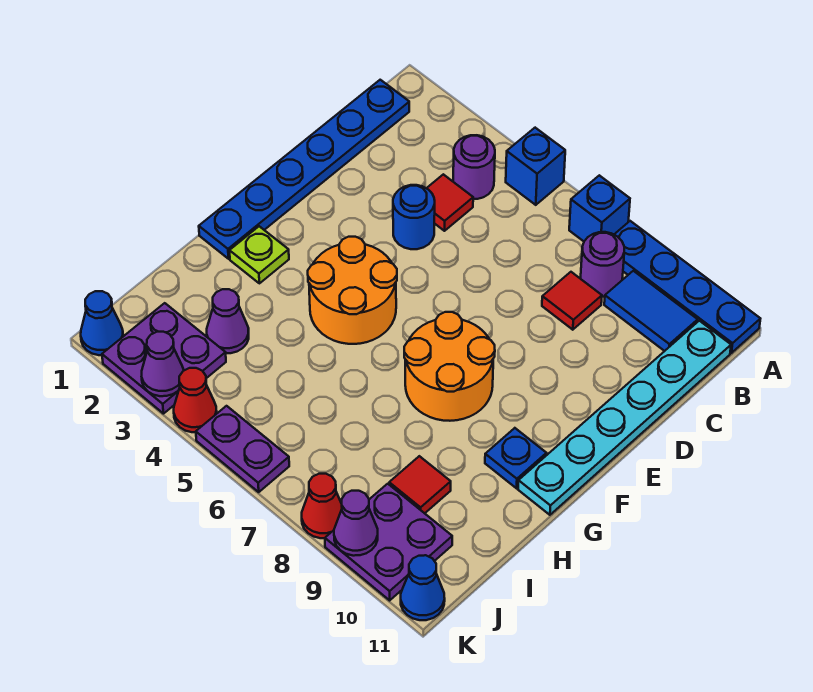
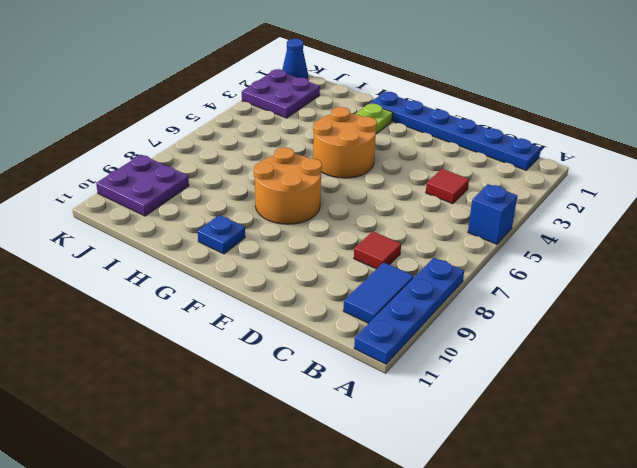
none -> blue brick A7 level 1
none -> purple round brick B4 level 1
none -> purple round brick B8 level 1

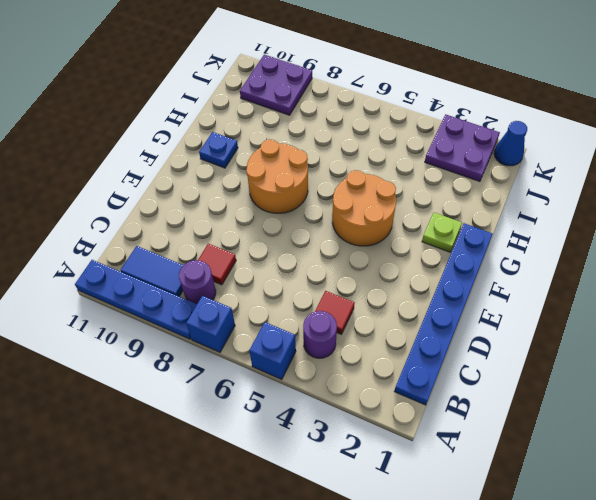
none -> cyan plate B11:G11 level 1
none -> blue round brick D4 level 1
none -> purple cone I3 level 1

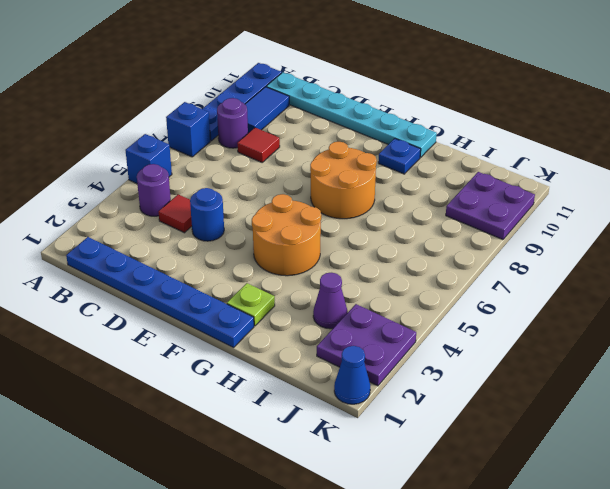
none -> red tile I9 level 1
none -> red cone K4 level 1
none -> purple plate K5:K6 level 1

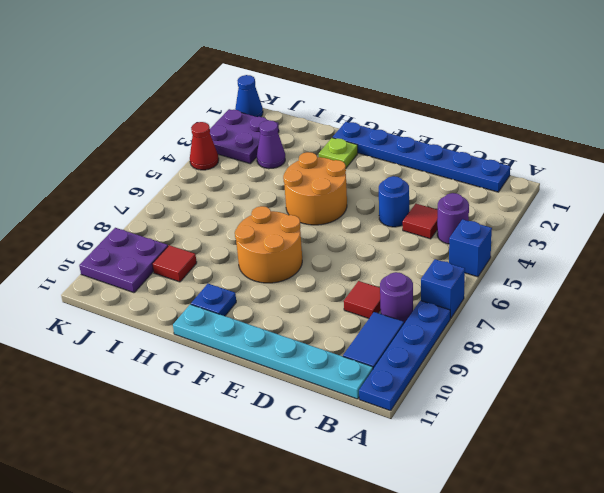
none -> purple plate K5:K6 level 1
none -> red cone K8 level 1
none -> blue cone K11 level 1

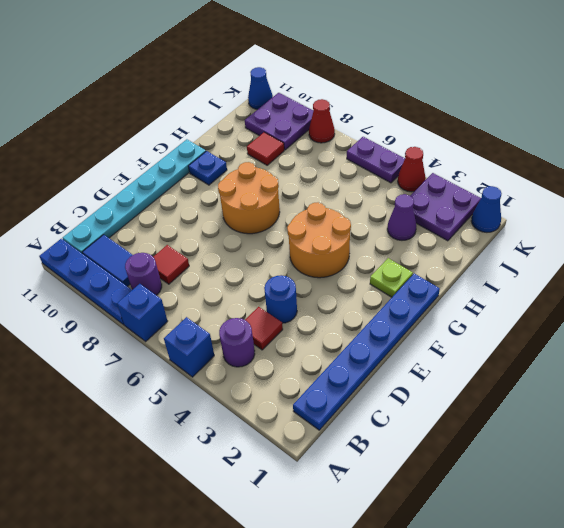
none -> purple cone K3 level 2
none -> purple cone K9 level 2

